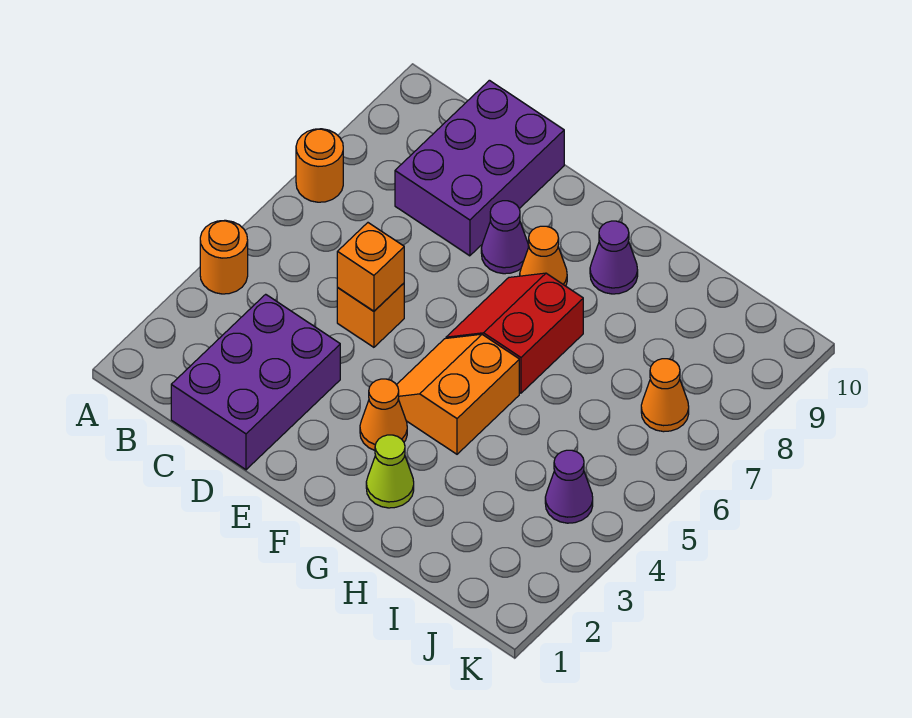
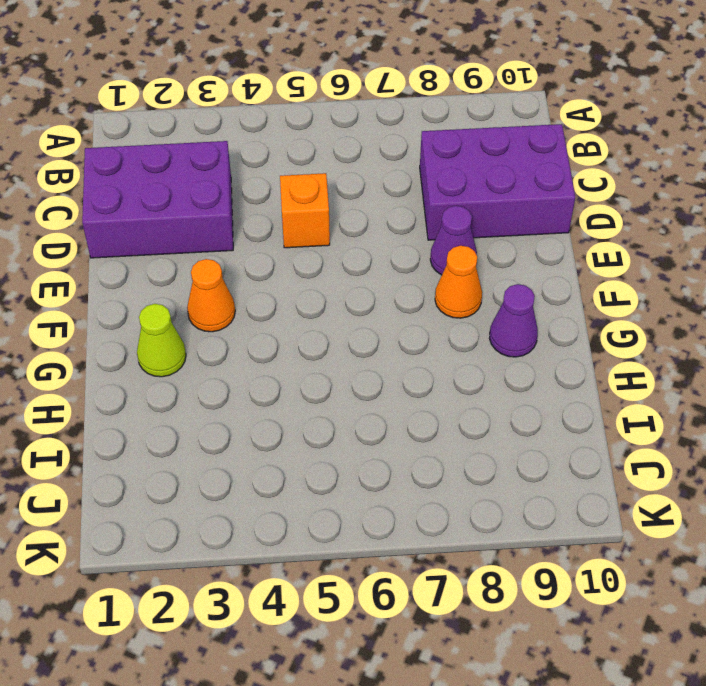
none -> orange round brick A4 level 1
none -> orange round brick A7 level 1
none -> orange slope F4:G5 level 1 top G

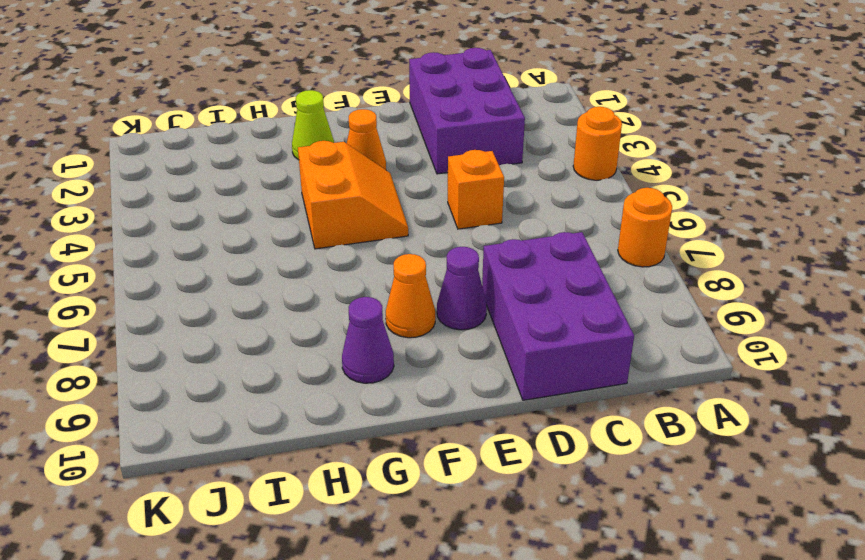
none -> red slope F6:G7 level 1 top G
none -> purple cone J4 level 1
none -> orange cone J7 level 1

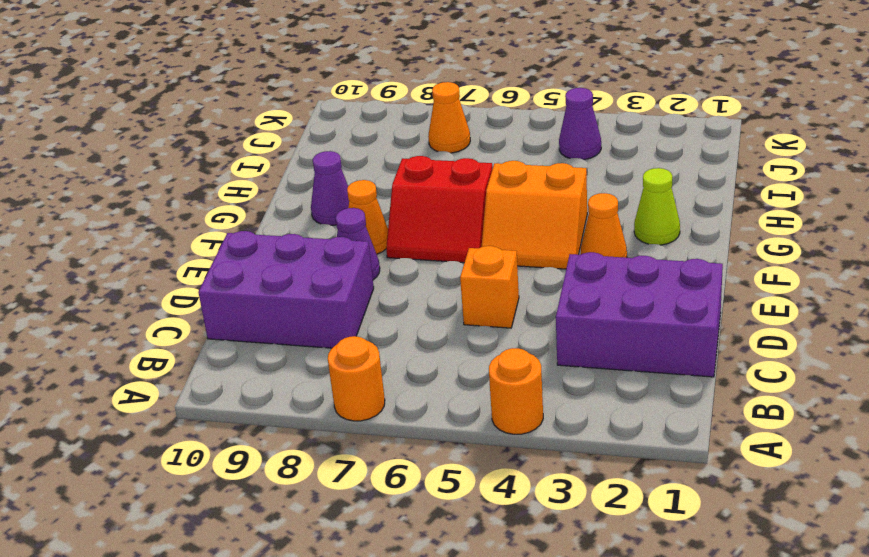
none -> orange brick D5 level 2

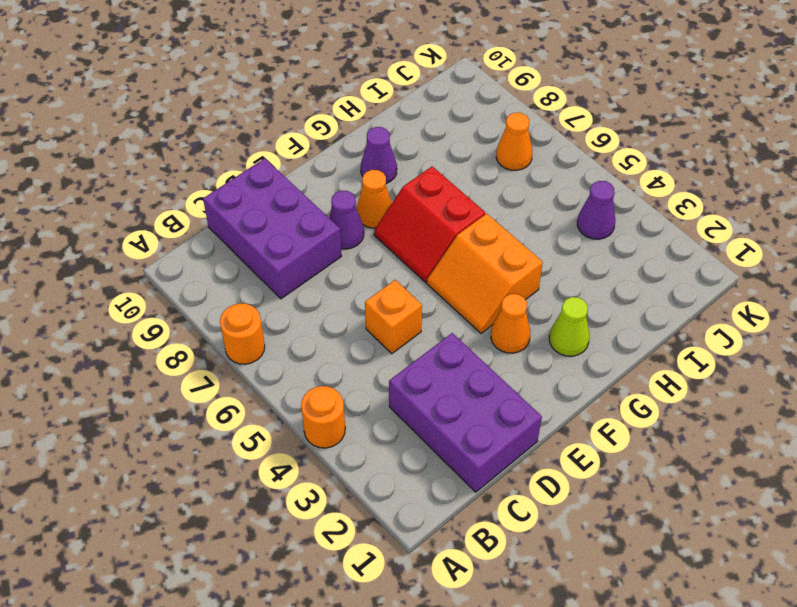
none -> orange brick D5 level 2

